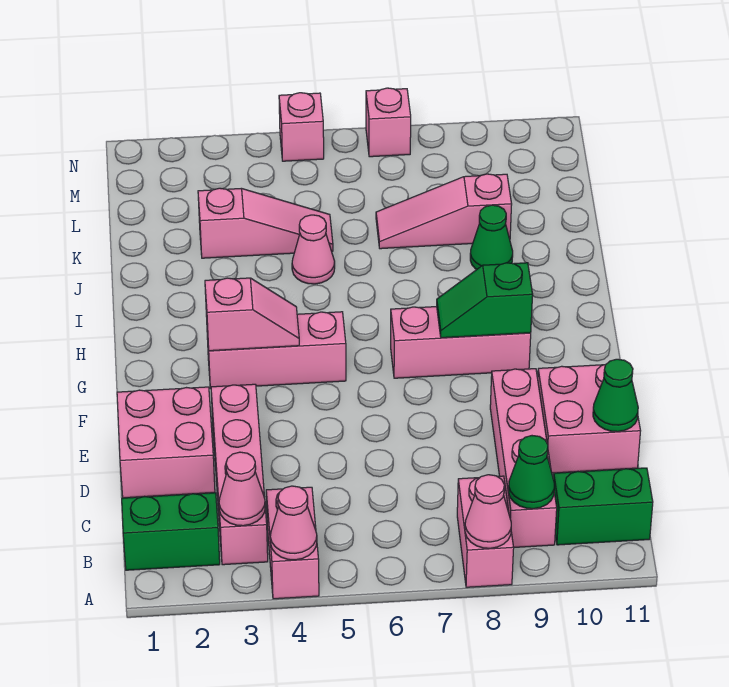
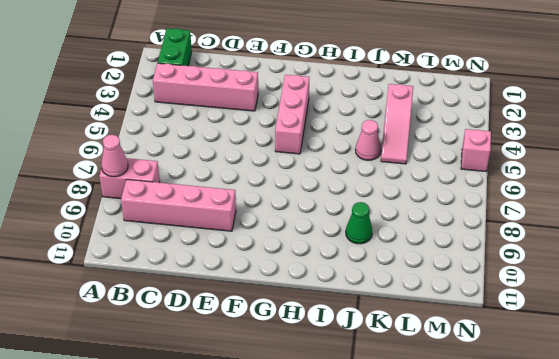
none -> pink brick A4:B4 level 1
none -> green brick B10:B11 level 1
none -> pink brick D1:E2 level 1

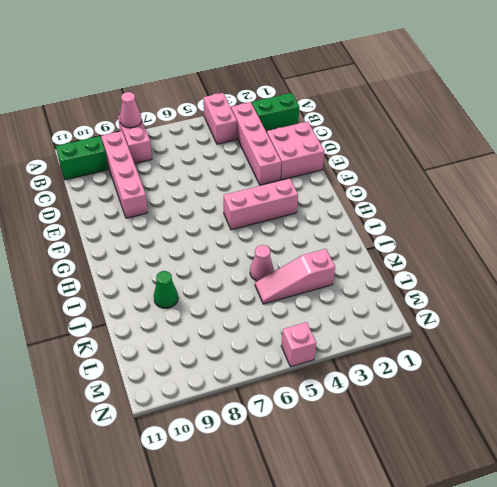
none -> pink brick D10:E11 level 1
none -> pink brick G7:G9 level 1
none -> pink slope K7:K9 level 1 top 9

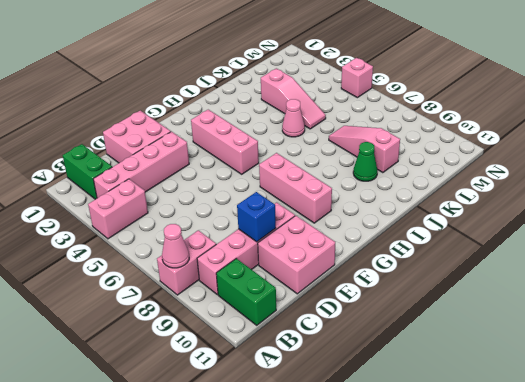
blue brick D9 level 2 -> none
none -> pink brick N7 level 1
none -> pink cone A4 level 2
none -> pink cone B3 level 2

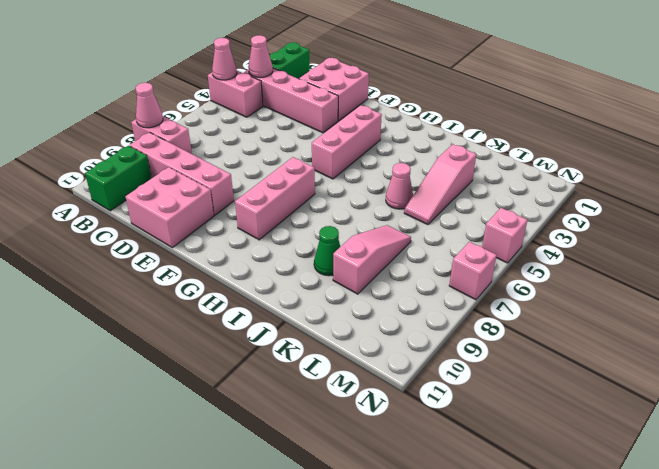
none -> green cone B9 level 2
none -> green cone D11 level 2
none -> pink slope G3:G4 level 2 top 3

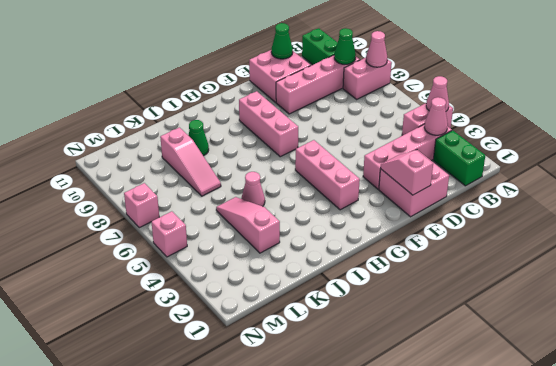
pink slope E1:E2 level 2 top 1 -> pink slope G3:G4 level 2 top 3
none -> green slope G8:G9 level 2 top 9

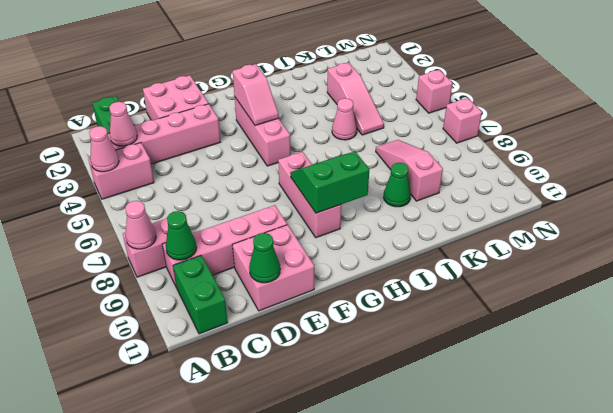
green slope G8:H9 level 2 top 9 -> green slope G8:G9 level 2 top 9

